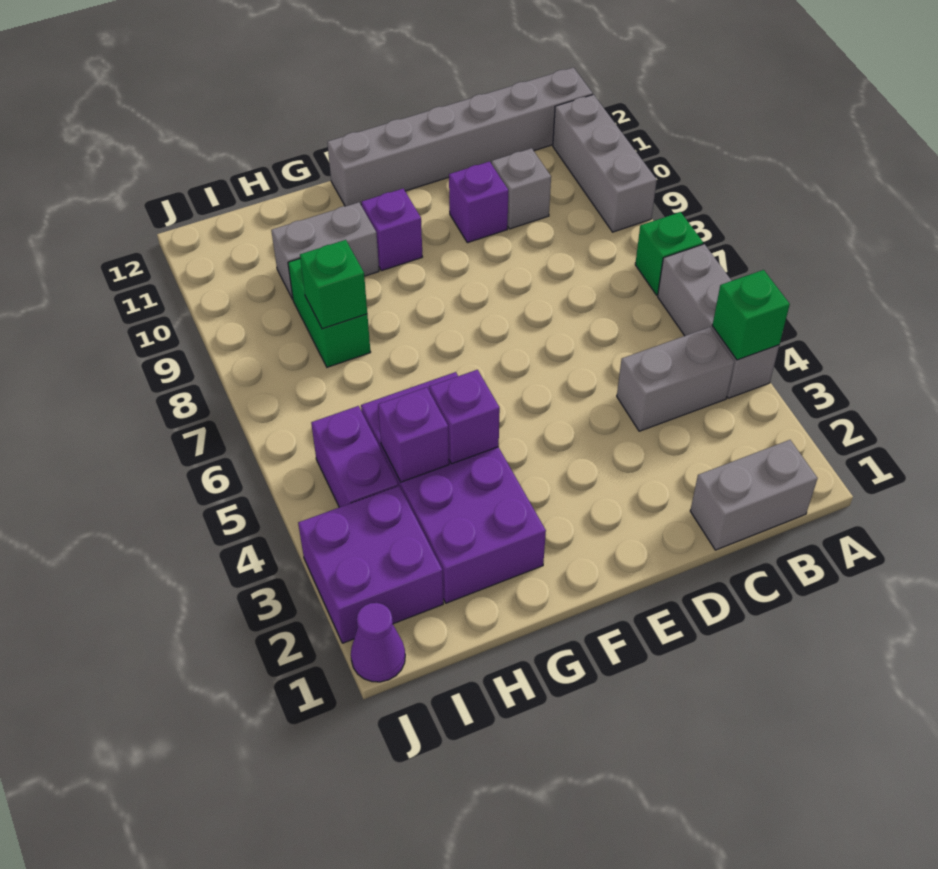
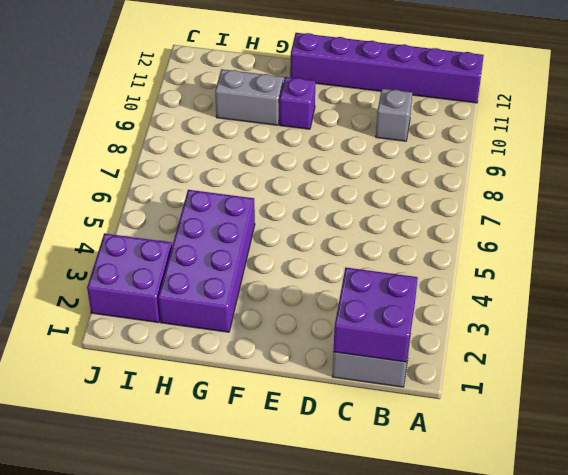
purple brick A12:F12 level 1 -> grey brick A12:F12 level 1
purple brick B1:C2 level 2 -> none
none -> grey brick A4:A6 level 1
none -> green brick A7 level 1
none -> grey brick A9:A11 level 1

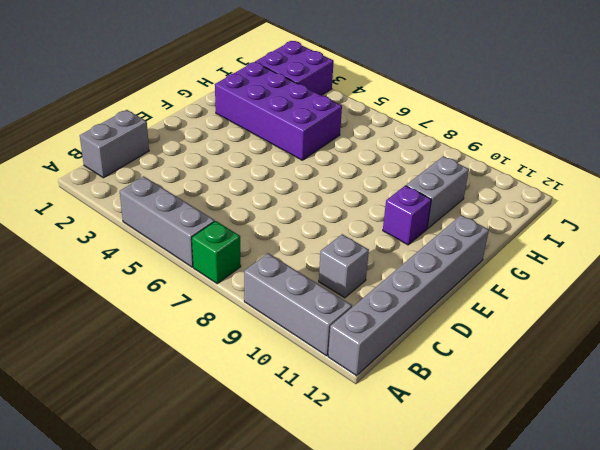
none -> grey brick B4:C4 level 1
none -> purple brick D10 level 1
none -> green brick H8:H9 level 1

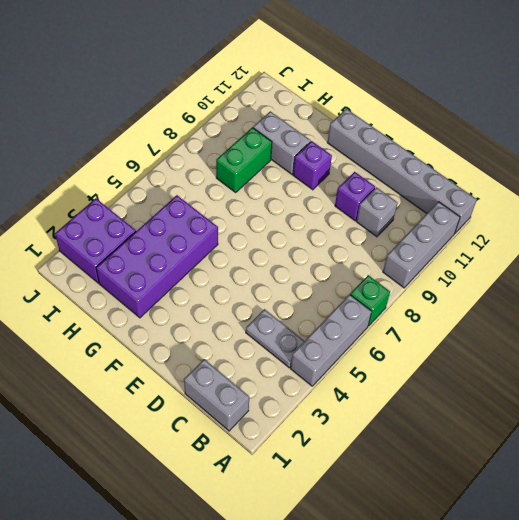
grey plate B4:C4 level 1 -> grey brick B4:C4 level 1
none -> purple brick I4:I5 level 1
none -> purple cone J1 level 1
none -> green brick A4 level 2

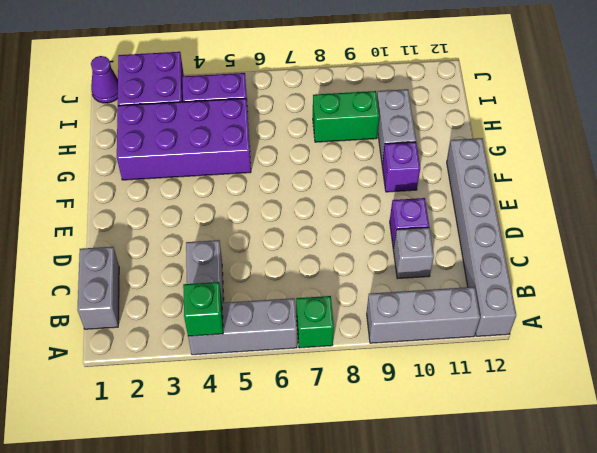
none -> purple brick G4 level 2
none -> purple brick H4 level 2
none -> green brick H8 level 2

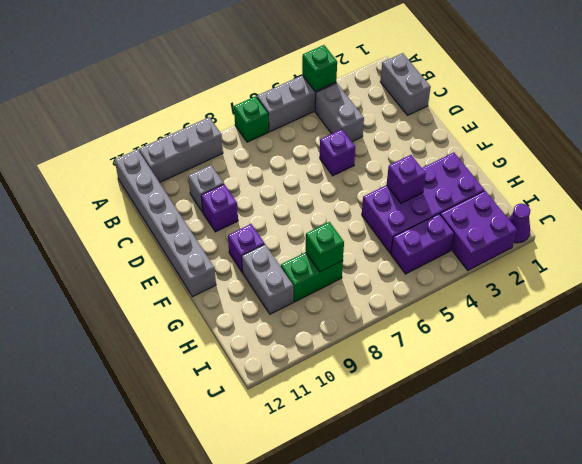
purple brick D5 level 1 -> purple brick H4 level 2

